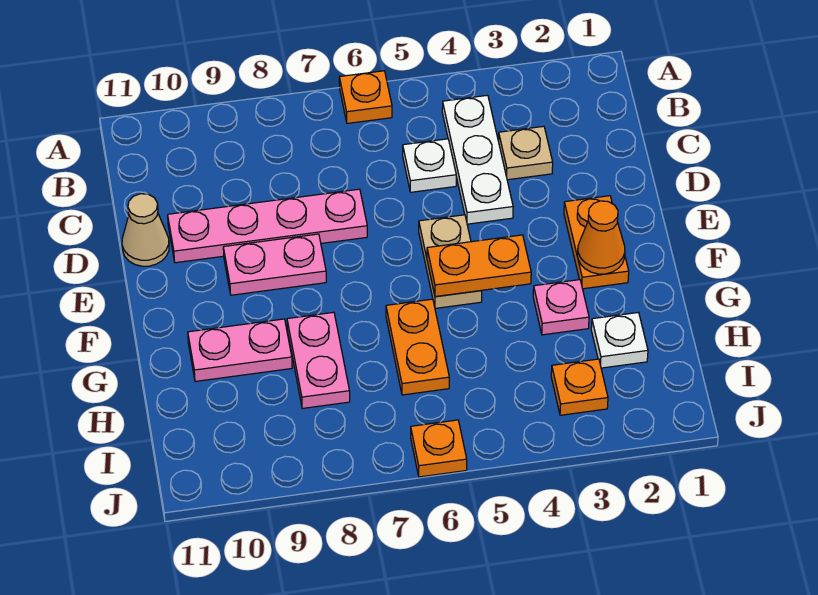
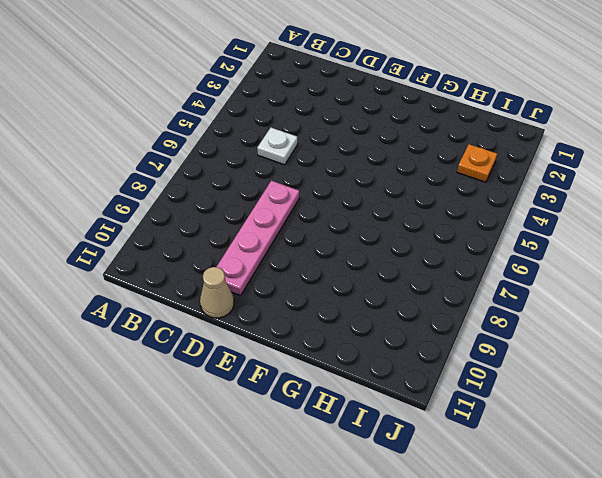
none -> orange plate A6 level 1
none -> white plate B4:D4 level 1
none -> tan plate C3 level 1

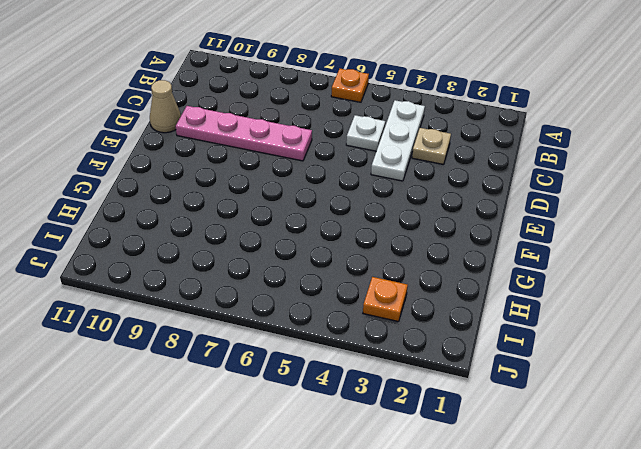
none -> orange plate E2:F2 level 1
none -> tan plate E5:F5 level 1
none -> pink plate E8:E9 level 1

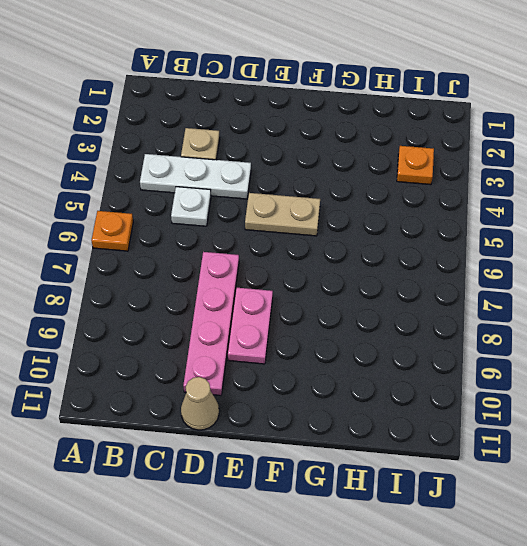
none -> orange plate E2:F2 level 1
none -> pink plate G3 level 1
none -> orange plate G6:H6 level 1

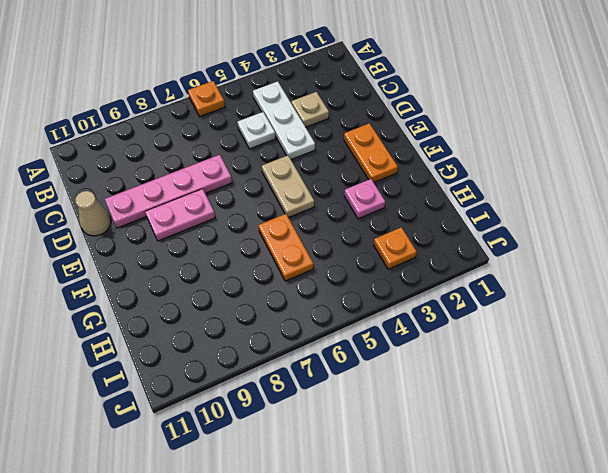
none -> pink plate G8:H8 level 1
none -> pink plate G9:G10 level 1
none -> white plate H2 level 1

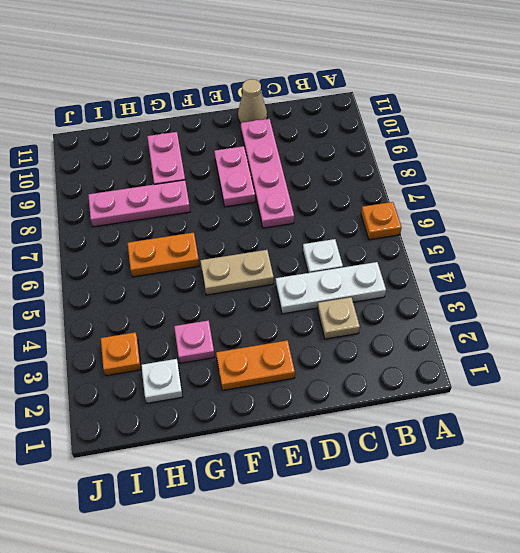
pink plate G8:I8 level 1 -> pink plate G8:H8 level 1
none -> orange plate J6 level 1
none -> orange cone F2 level 2
none -> orange plate F4:F5 level 2

